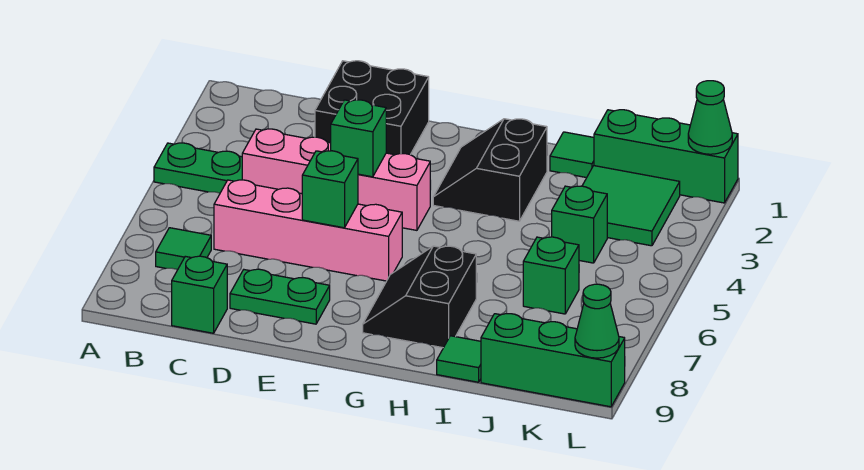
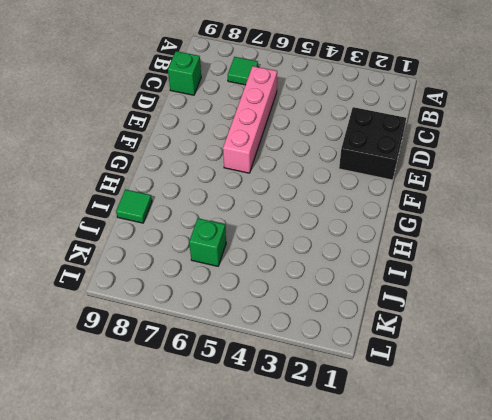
none -> green plate A4:B4 level 1
none -> pink brick C4:F4 level 1
none -> green plate D8:E8 level 1

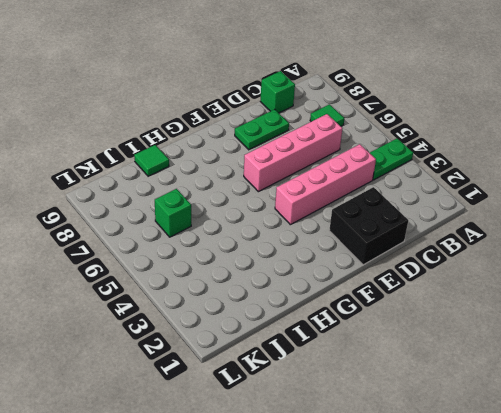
none -> black slope G2:H3 level 1 top H
none -> black slope G7:H8 level 1 top H
none -> green tile I1 level 1

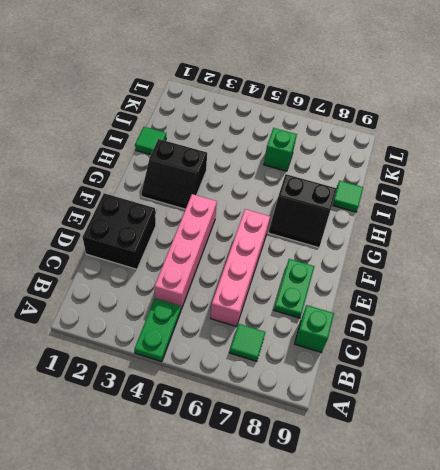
none -> green brick J1:L1 level 1
none -> green tile J2:K3 level 1
none -> green brick J4 level 1

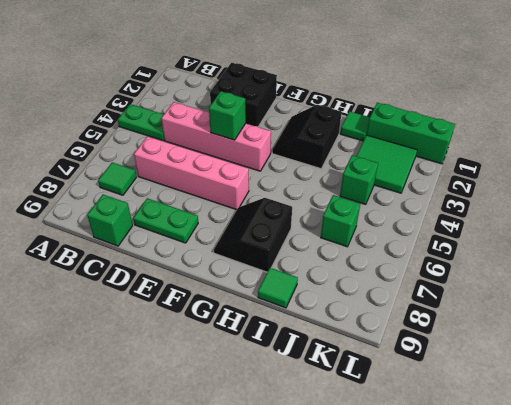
none -> green brick J9:L9 level 1
none -> green brick E6 level 2
none -> green cone L1 level 2

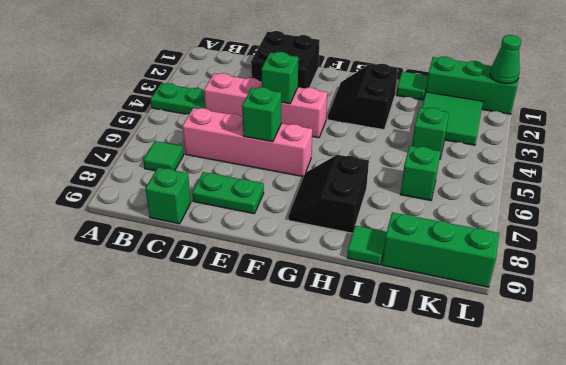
none -> green cone L9 level 2

